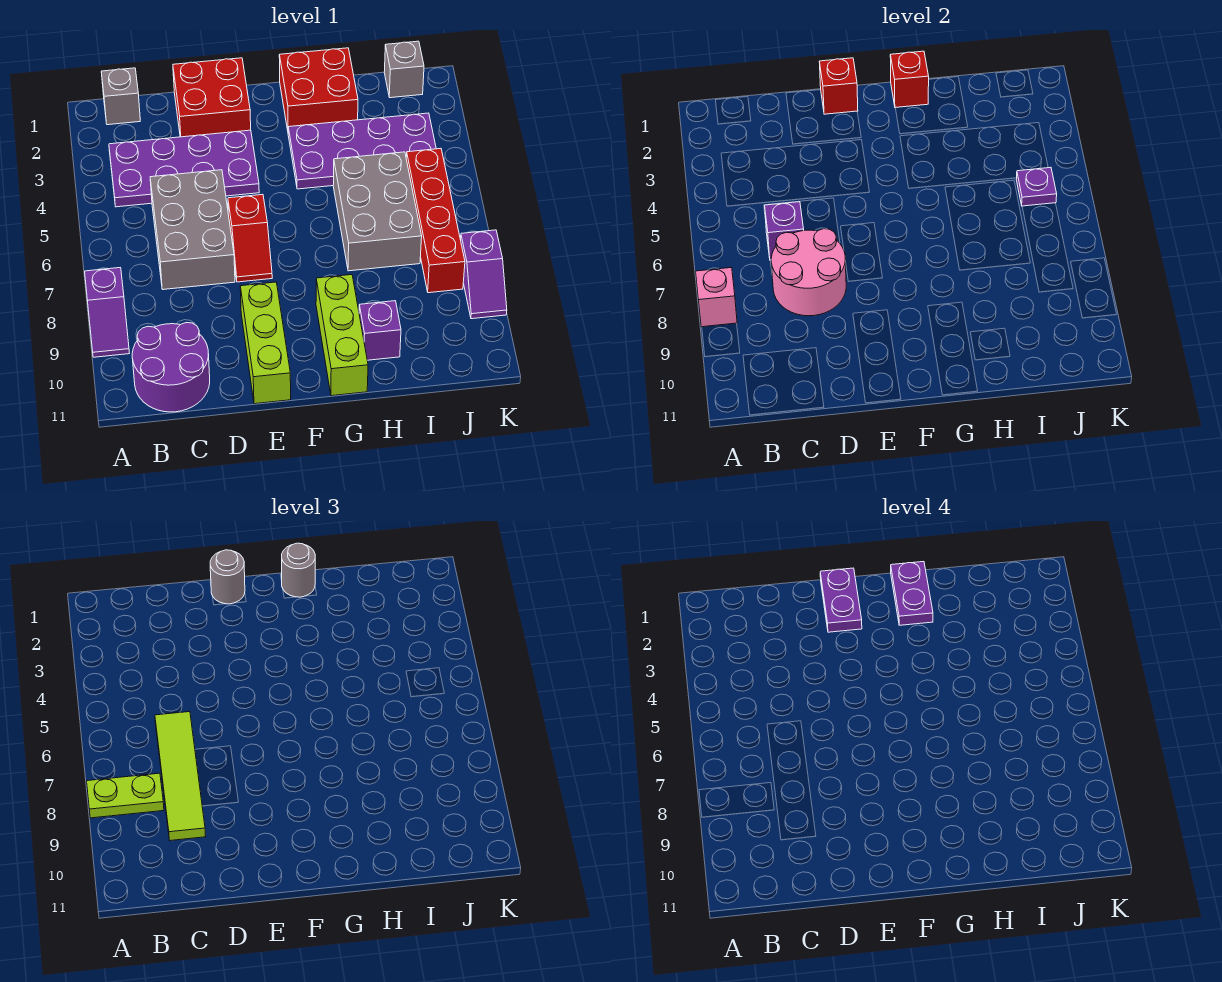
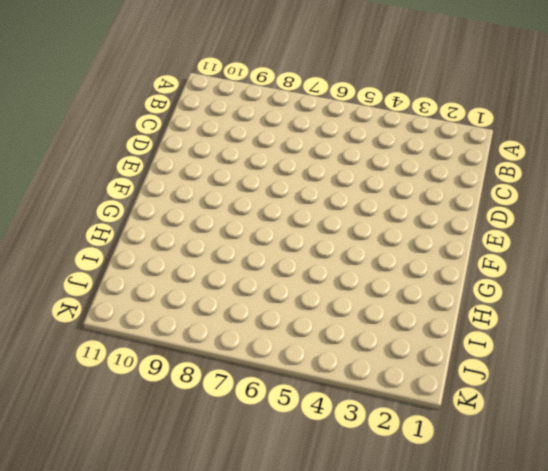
none -> purple slope A8:A9 level 1 top 8
none -> grey brick B1 level 1
none -> purple plate B3:E4 level 1

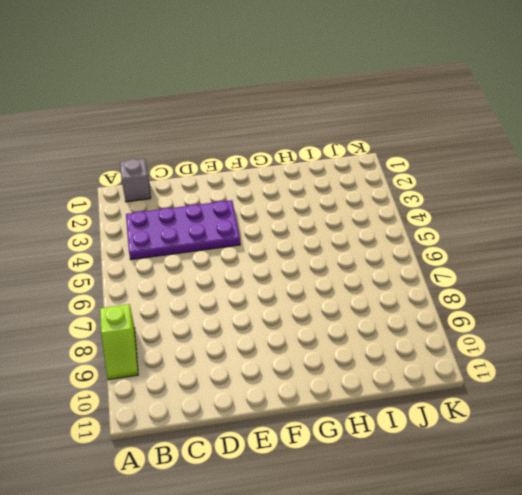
lime slope A8:A9 level 1 top 8 -> purple slope A8:A9 level 1 top 8
none -> purple round brick B10:C11 level 1
none -> grey brick C5:D7 level 1
none -> red brick D1:E2 level 1

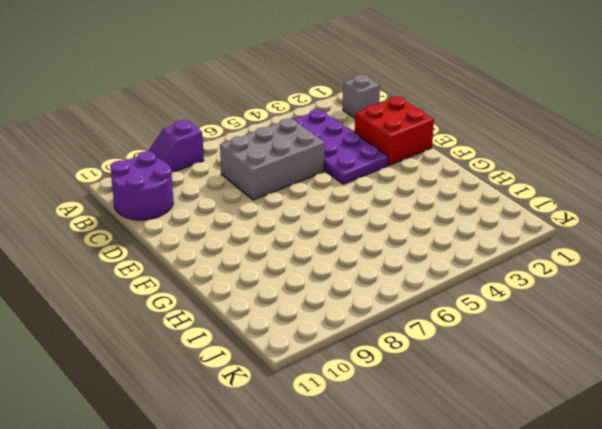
none -> red slope E6:E7 level 1 top 6
none -> lime brick E9:E11 level 1
none -> red brick G1:H2 level 1

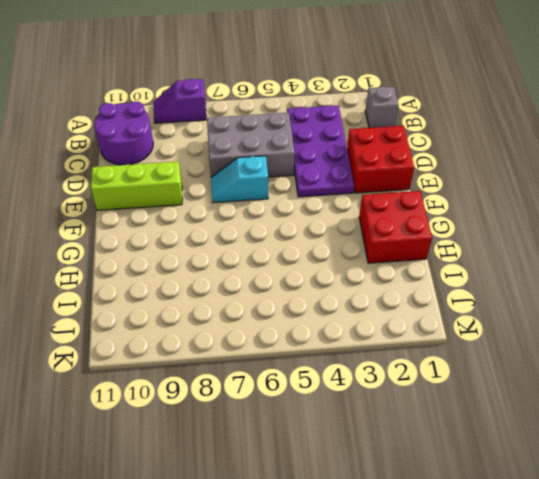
cyan slope E6:E7 level 1 top 6 -> red slope E6:E7 level 1 top 6
none -> purple plate G3:J4 level 1
none -> lime brick G9:G11 level 1
none -> grey brick H5:I7 level 1

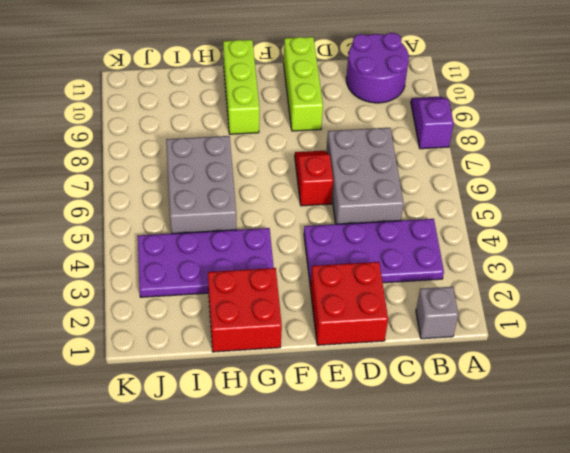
none -> purple brick H10 level 1
none -> grey brick J1 level 1
none -> red brick J5:J8 level 1

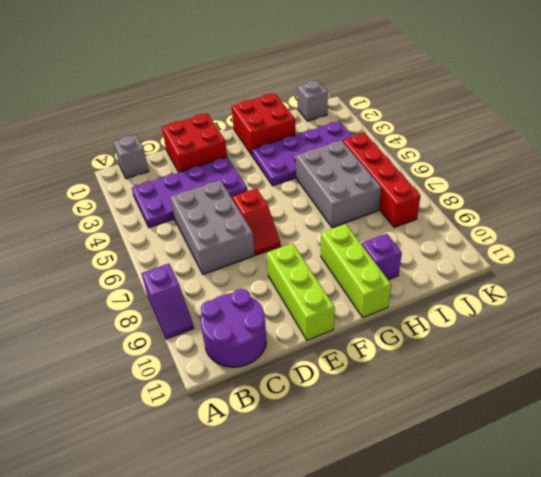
none -> purple slope K8:K9 level 1 top 8
none -> pink brick A8 level 2
none -> purple brick C6 level 2

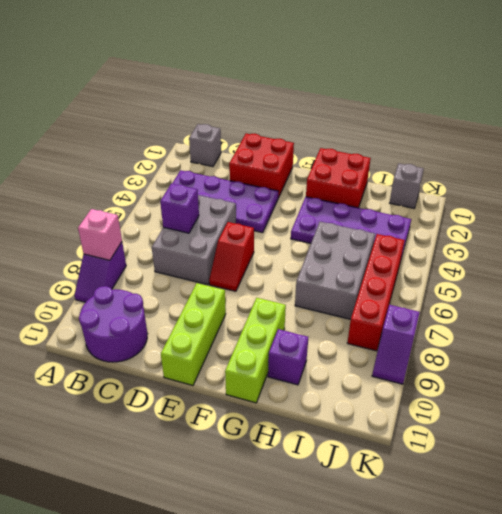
none -> pink round brick C7:D8 level 2
none -> red brick E1 level 2
none -> red brick G1 level 2

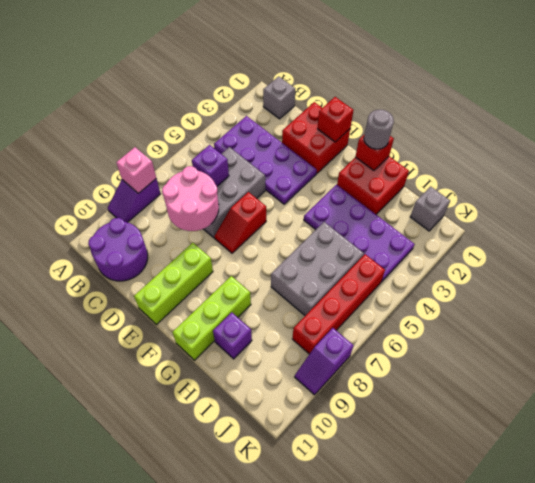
none -> purple plate J5 level 2
none -> lime plate A8:B8 level 3
none -> lime tile C6:C9 level 3

